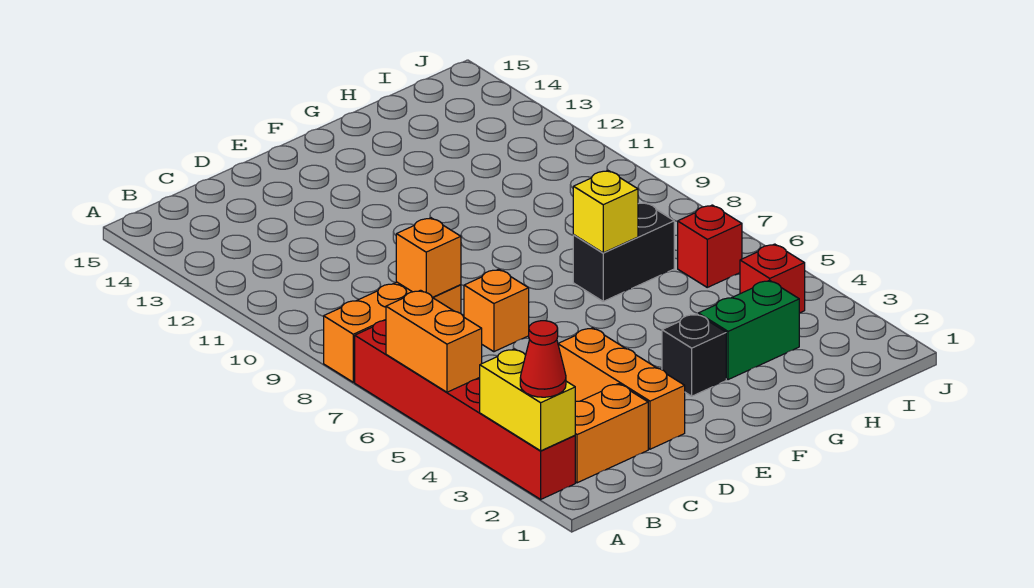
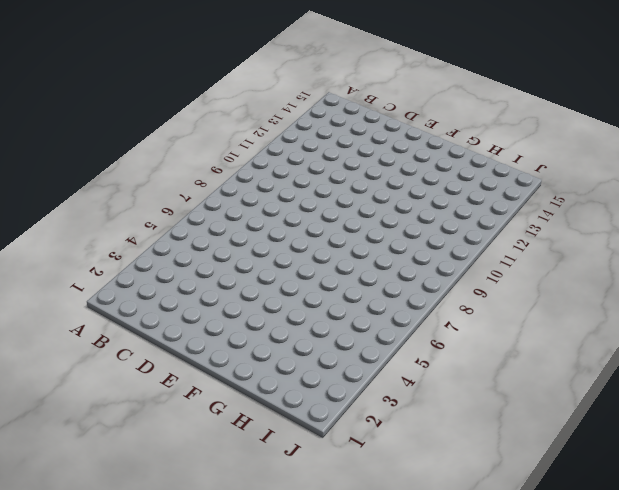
none -> red brick A2:A7 level 1
none -> orange brick A8:C8 level 1
none -> orange brick B2:C2 level 1

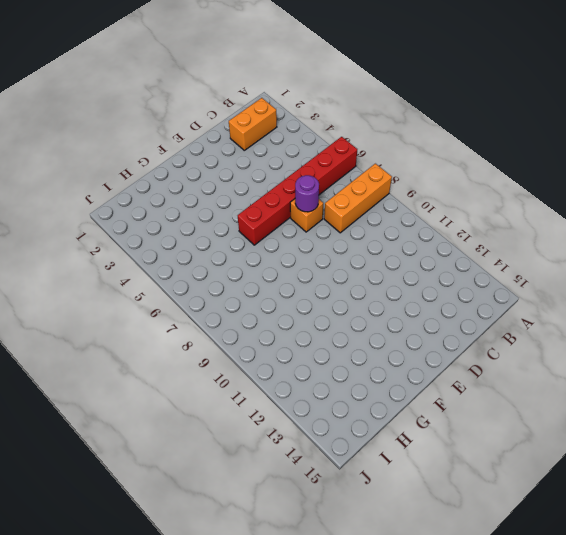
red brick A6:F6 level 1 -> red brick A2:A7 level 1
purple round brick D7 level 2 -> none
none -> orange brick D2:D4 level 1
none -> black brick F3 level 1
none -> green brick G3:H3 level 1

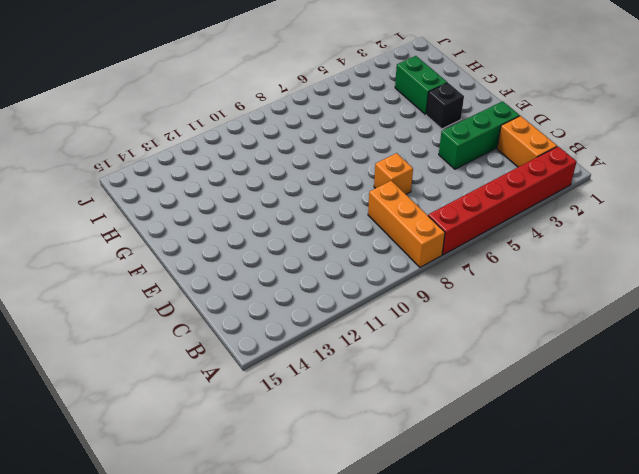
green brick D2:D4 level 1 -> orange brick D2:D4 level 1
none -> black brick G7:H7 level 1
none -> red brick I4 level 1
none -> red brick I6 level 1

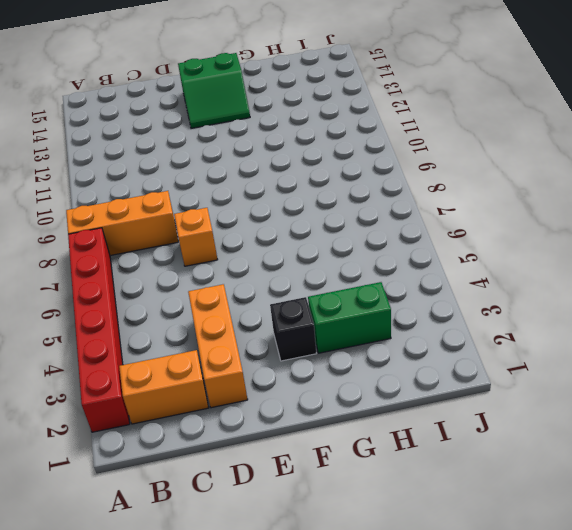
green slope E13:F14 level 1 top 14 -> none
none -> black brick G7:H7 level 1
none -> red brick I4 level 1
none -> red brick I6 level 1

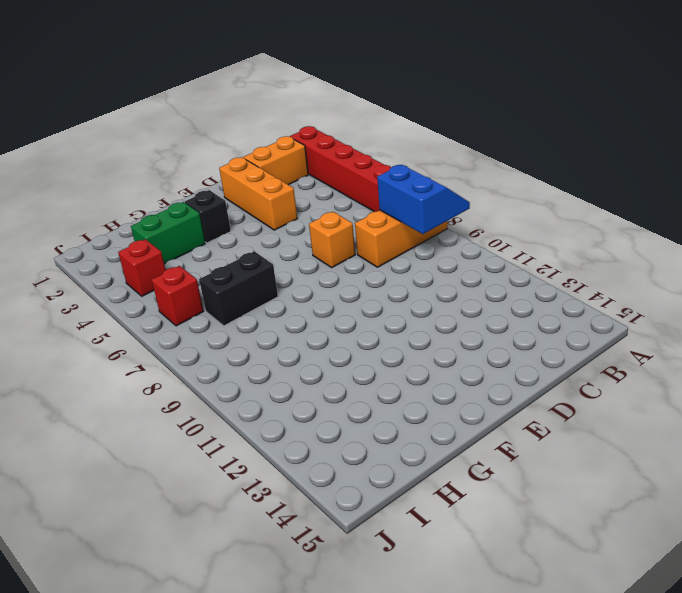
blue slope A8:B9 level 2 top B -> none
none -> yellow brick A2:A3 level 2
none -> orange brick A5:A6 level 2
none -> orange brick C8 level 2

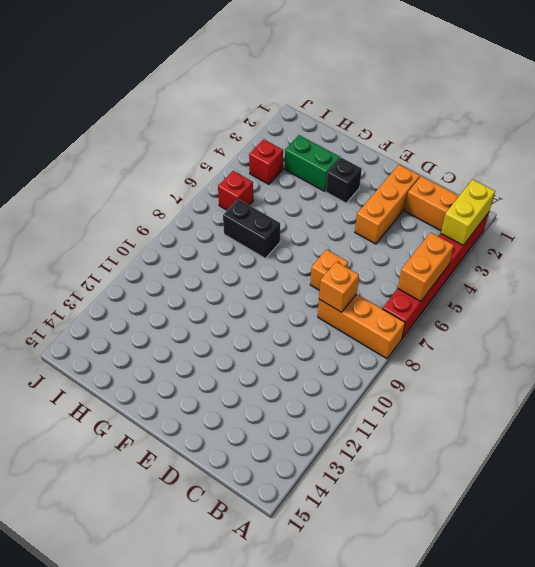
none -> yellow brick G7 level 2
none -> red cone A2 level 3

